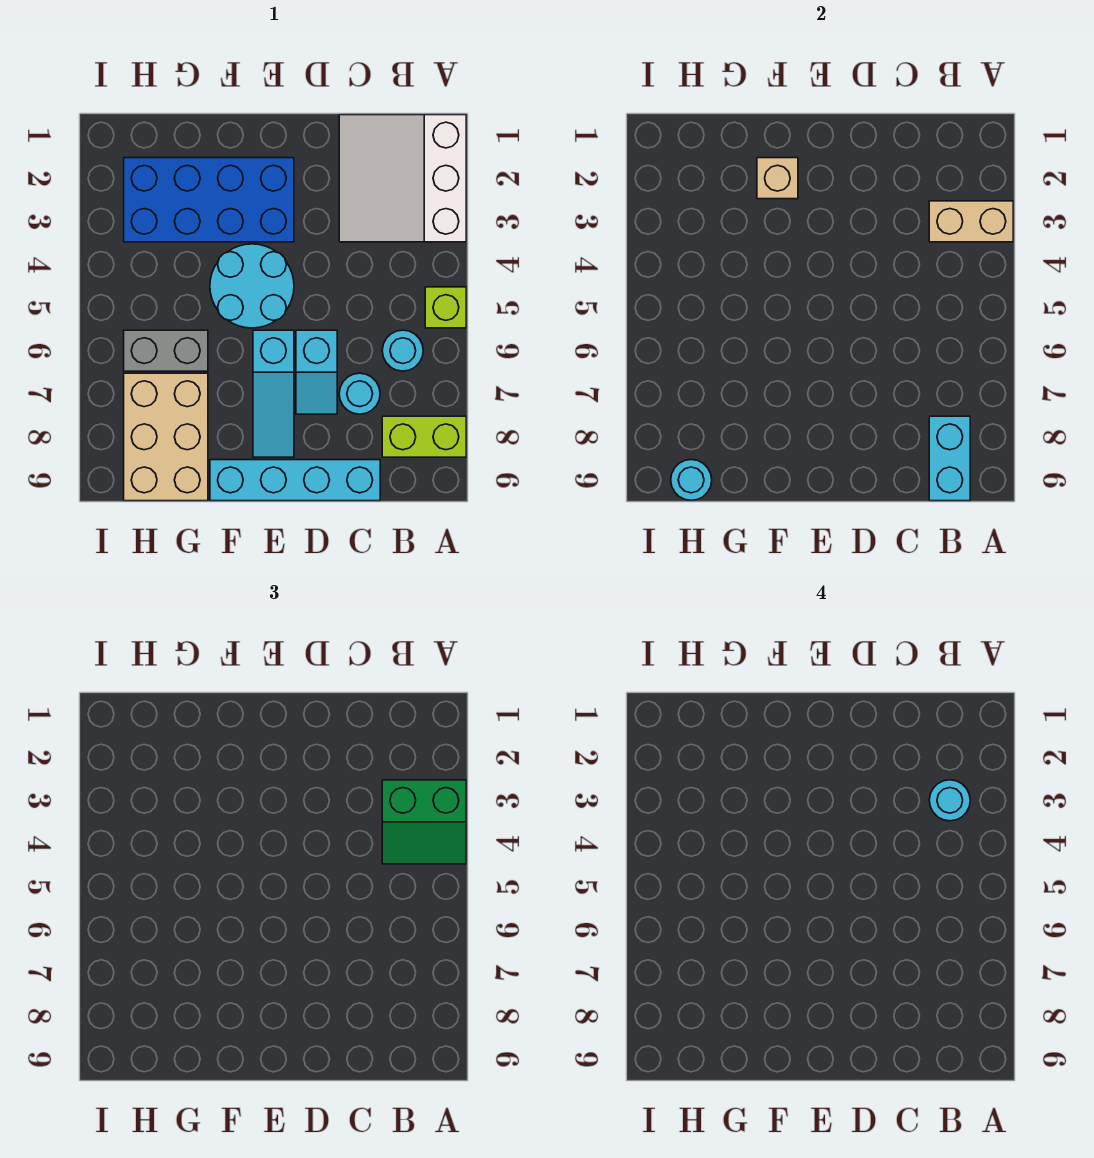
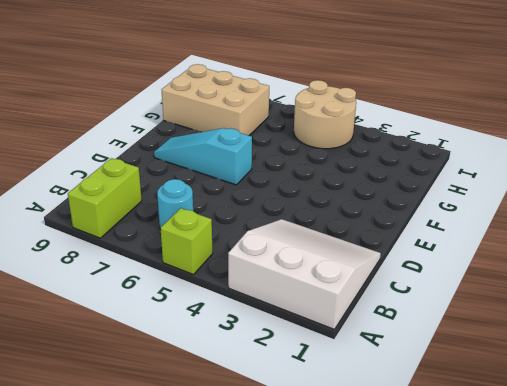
tan round brick H4:I5 level 1 -> none
none -> cyan round brick C7 level 1
none -> cyan brick C9:F9 level 1
none -> cyan slope D6:D7 level 1 top 6

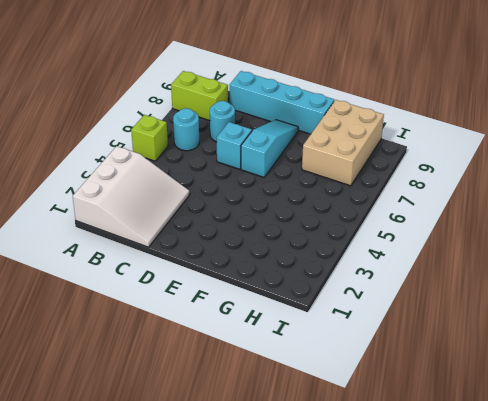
none -> blue brick E2:H3 level 1
none -> cyan round brick E4:F5 level 1
none -> grey brick G6:H6 level 1

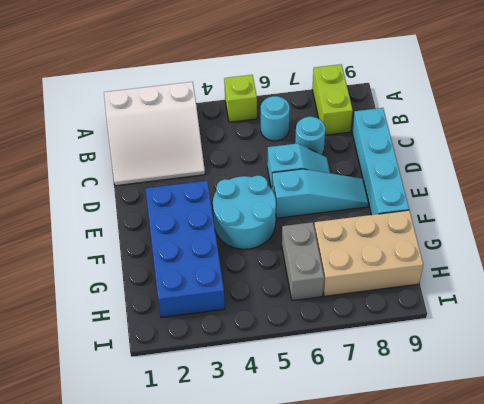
none -> tan brick A3:B3 level 2
none -> cyan brick B8:B9 level 2
none -> tan brick F2 level 2

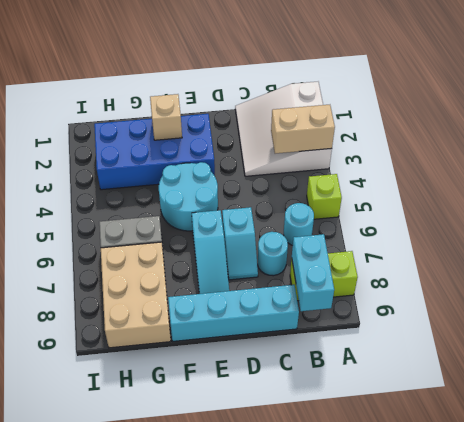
none -> cyan round brick H9 level 2
none -> green slope A3:B4 level 3 top 3
none -> cyan round brick B3 level 4

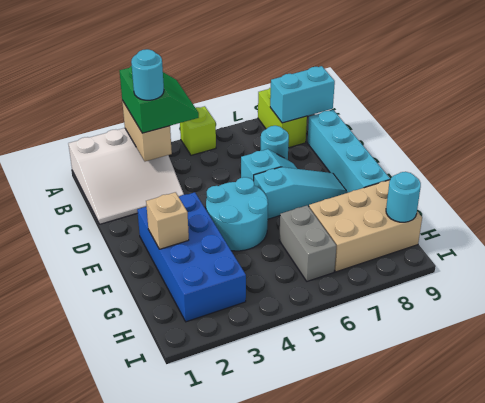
none -> cyan round brick B6 level 1

